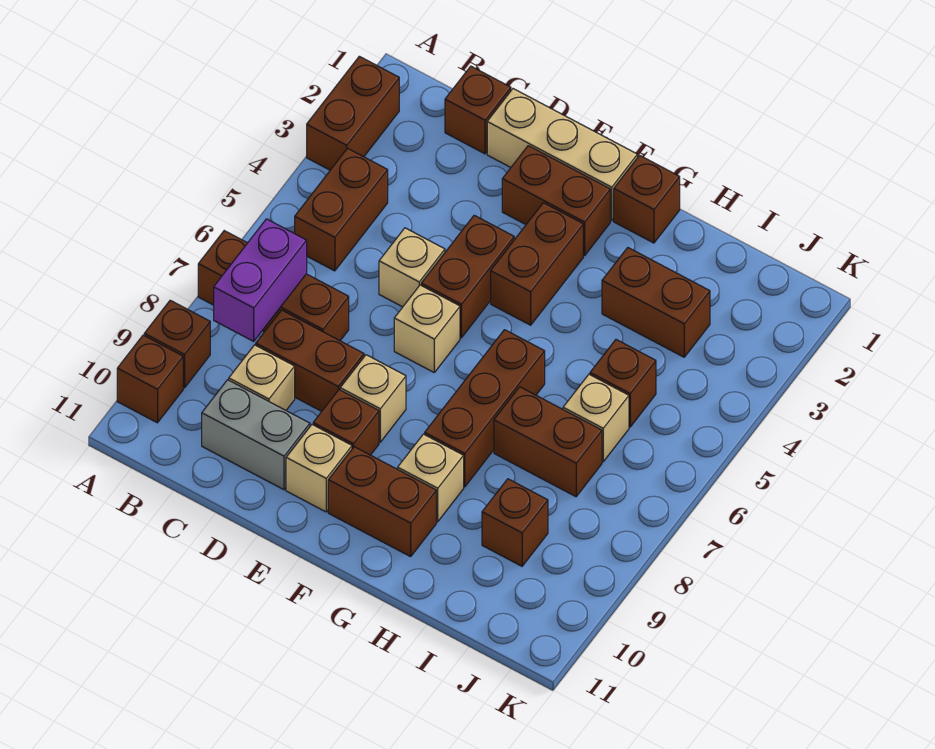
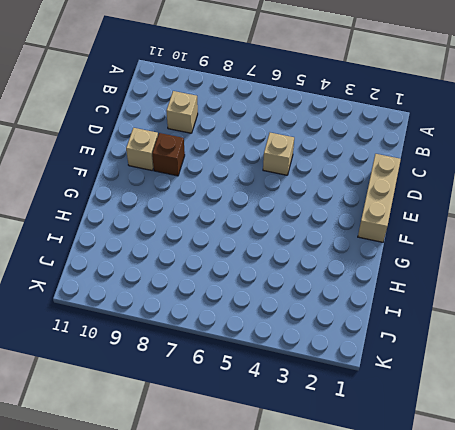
none -> brown brick A2:A3 level 1
none -> brown brick A7:C7 level 1
none -> brown brick A9 level 1

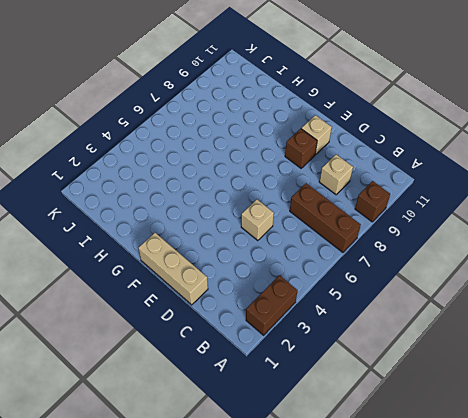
none -> brown brick A10 level 1
none -> brown brick B4:B5 level 1
none -> brown brick C1 level 1

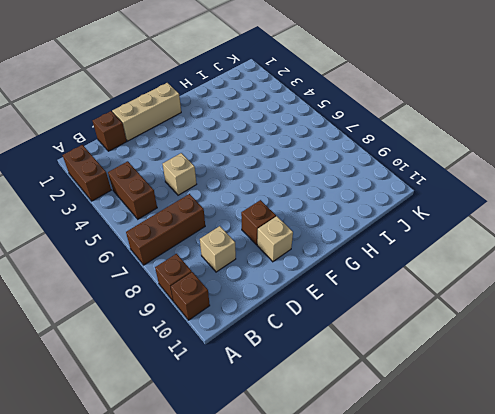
none -> brown brick C8:D8 level 1
none -> grey brick C10:D10 level 1
none -> brown brick E2:F2 level 1

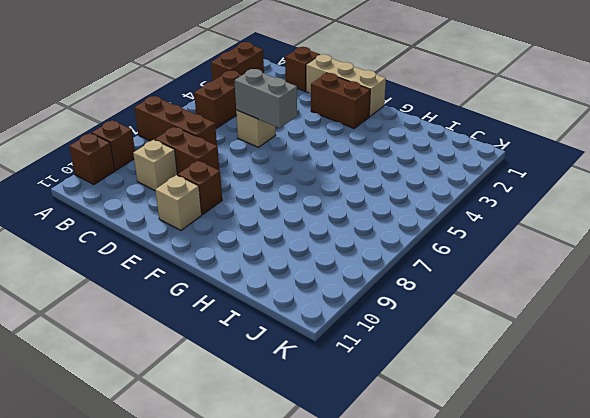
grey brick D5:E5 level 2 -> grey brick C10:D10 level 1
none -> brown brick E4:E5 level 1
none -> tan brick E6 level 1
none -> tan brick E8 level 1

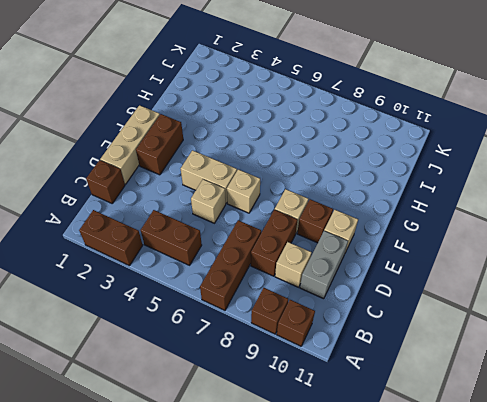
tan brick E4:E5 level 1 -> brown brick E4:E5 level 1
none -> brown brick F3:F4 level 1
none -> brown brick F10:G10 level 1
none -> brown brick G1 level 1

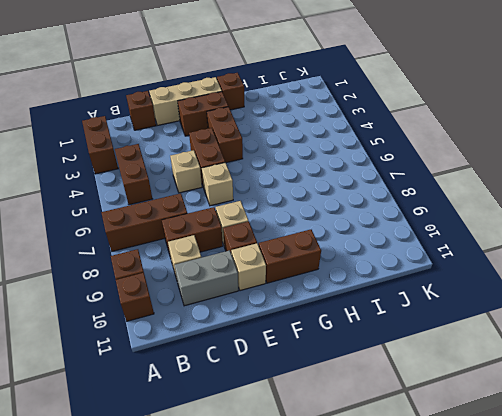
none -> brown brick G6:G8 level 1
none -> tan brick G9 level 1
none -> brown brick H3:I3 level 1

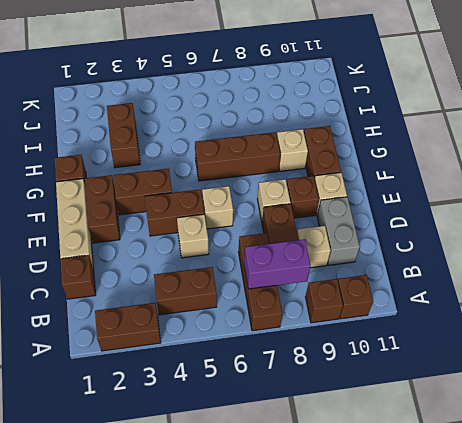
none -> brown brick H7:I7 level 1
none -> brown brick I5 level 1
none -> tan brick I6 level 1

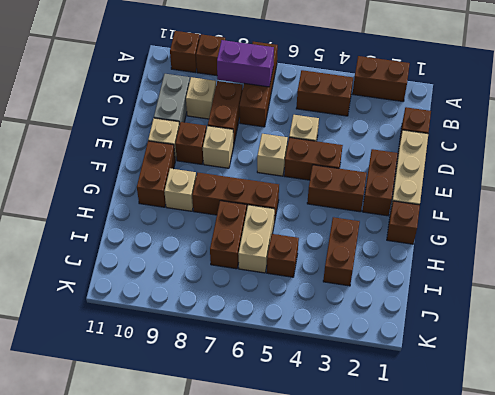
tan brick H6:I6 level 1 -> tan brick I6 level 1
none -> brown brick I9 level 1

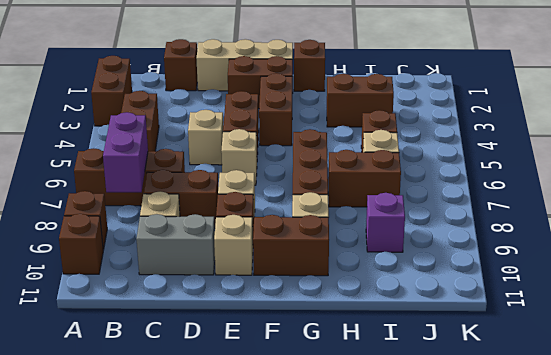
purple brick I9 level 1 -> brown brick I9 level 1

